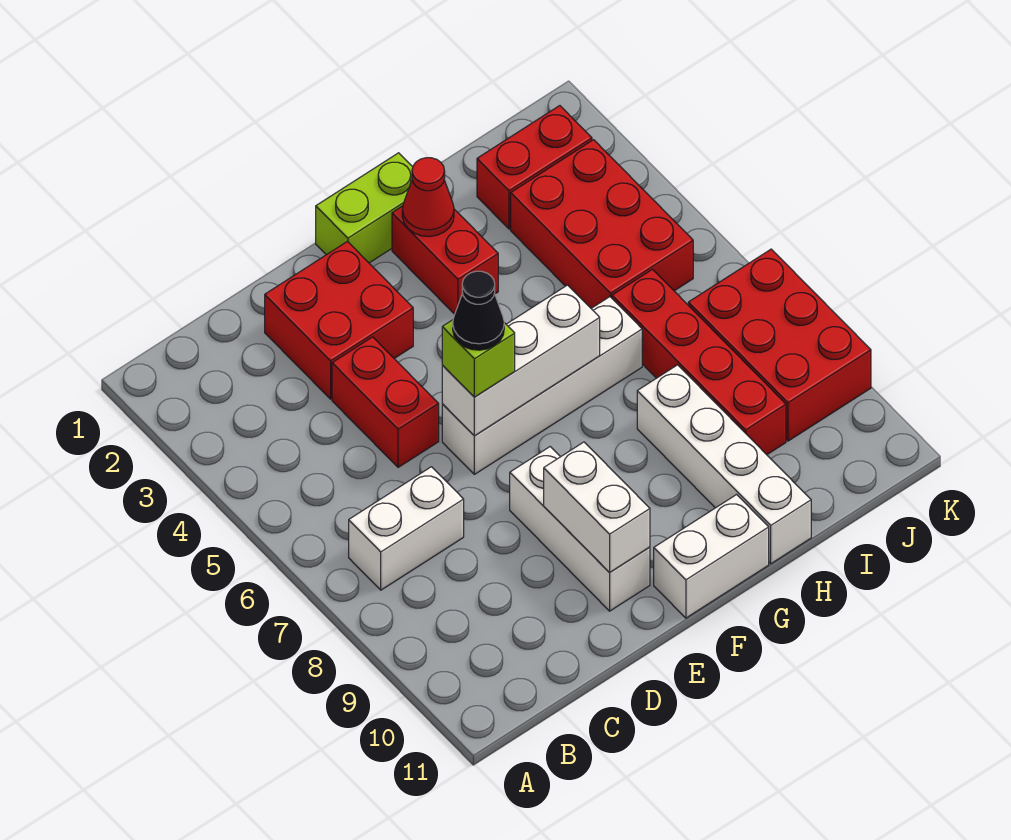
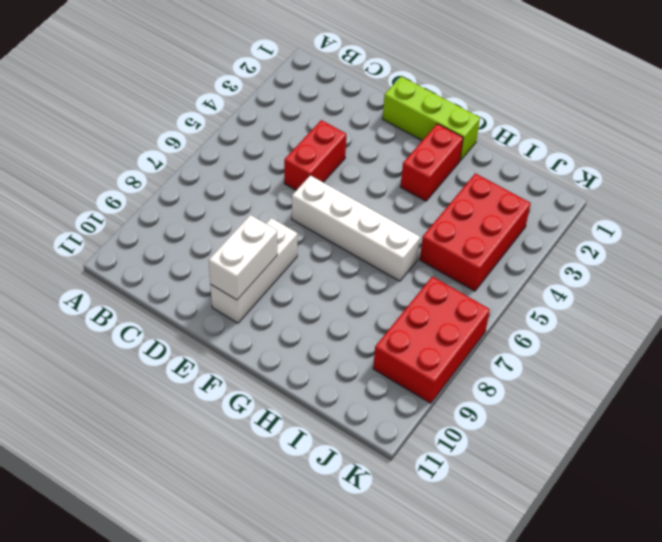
lime brick E1:G1 level 1 -> lime brick F1:G1 level 1
none -> white brick B7:C7 level 1
none -> red brick D2:E3 level 1
none -> white brick F11:G11 level 1

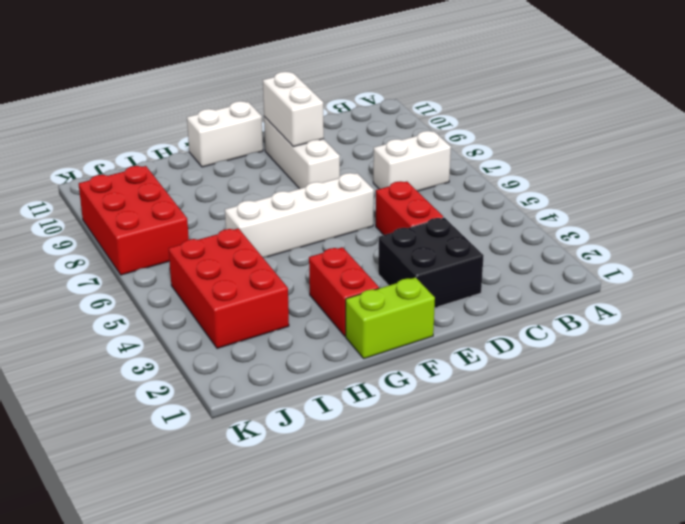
black brick D2:E3 level 1 -> red brick D2:E3 level 1
none -> white brick H8:H11 level 1
none -> red brick I2:J2 level 1
none -> red brick I6:I9 level 1

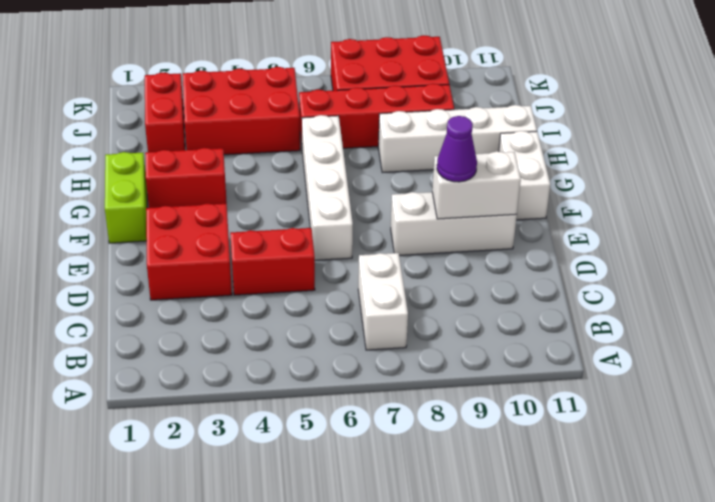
purple cone E9 level 3 -> none
none -> white brick E6:G6 level 2
none -> red cone G2 level 2
none -> lime brick E6 level 3

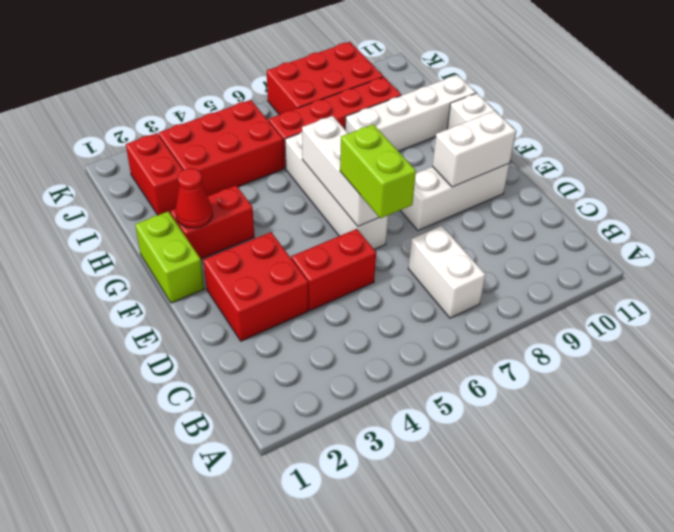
lime brick D6:E6 level 3 -> lime brick E6 level 3
none -> black cone E6 level 4

